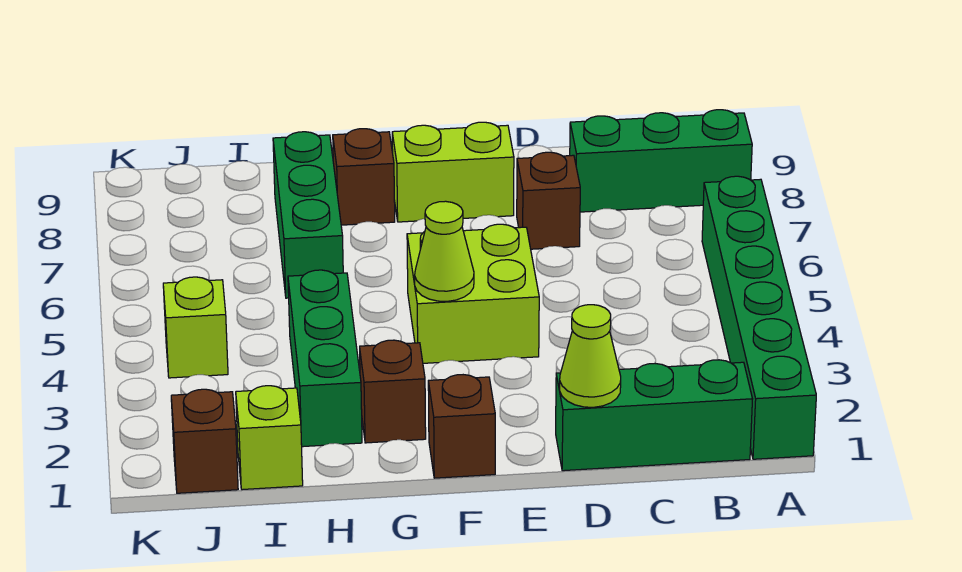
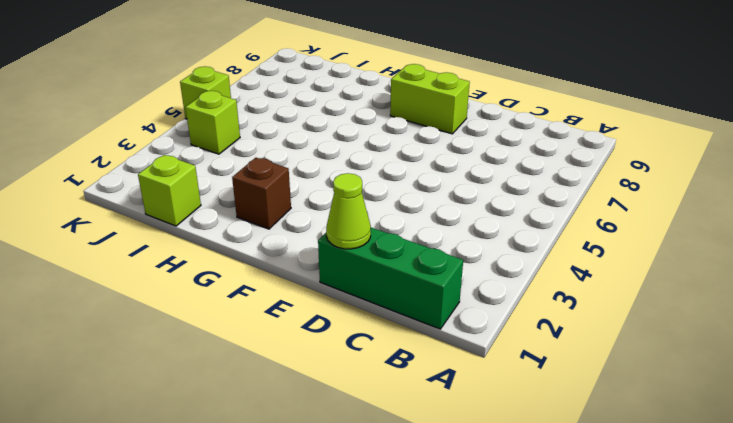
lime brick K5 level 1 -> none
none -> green brick A1:A6 level 1
none -> green brick A8:C8 level 1
none -> brown brick D7 level 1

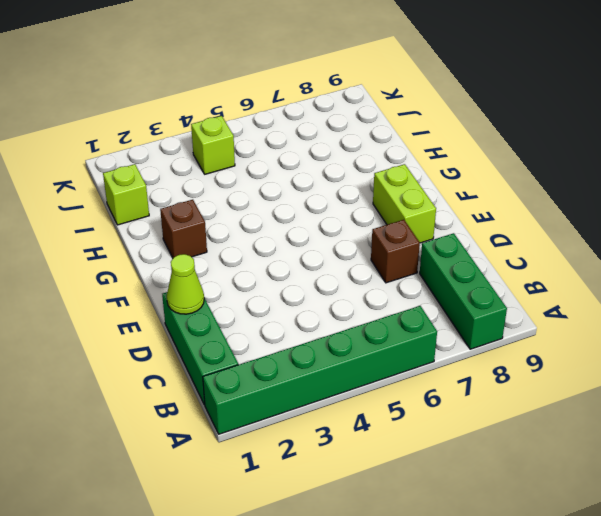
none -> lime brick E4:F5 level 1
none -> brown brick F1 level 1
none -> brown brick G8 level 1

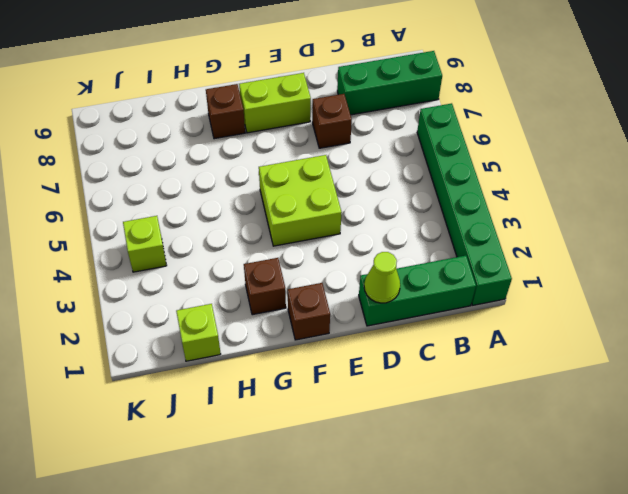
none -> green brick H2:H4 level 1
none -> green brick H6:H8 level 1
none -> brown brick J1 level 1

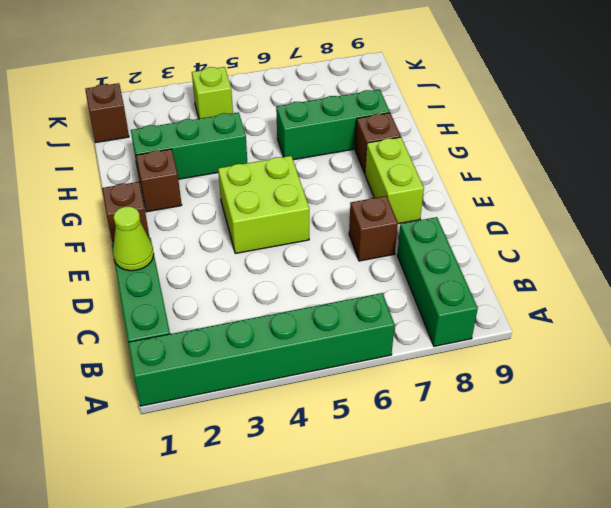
none -> lime brick I1 level 1
none -> lime cone F4 level 2

